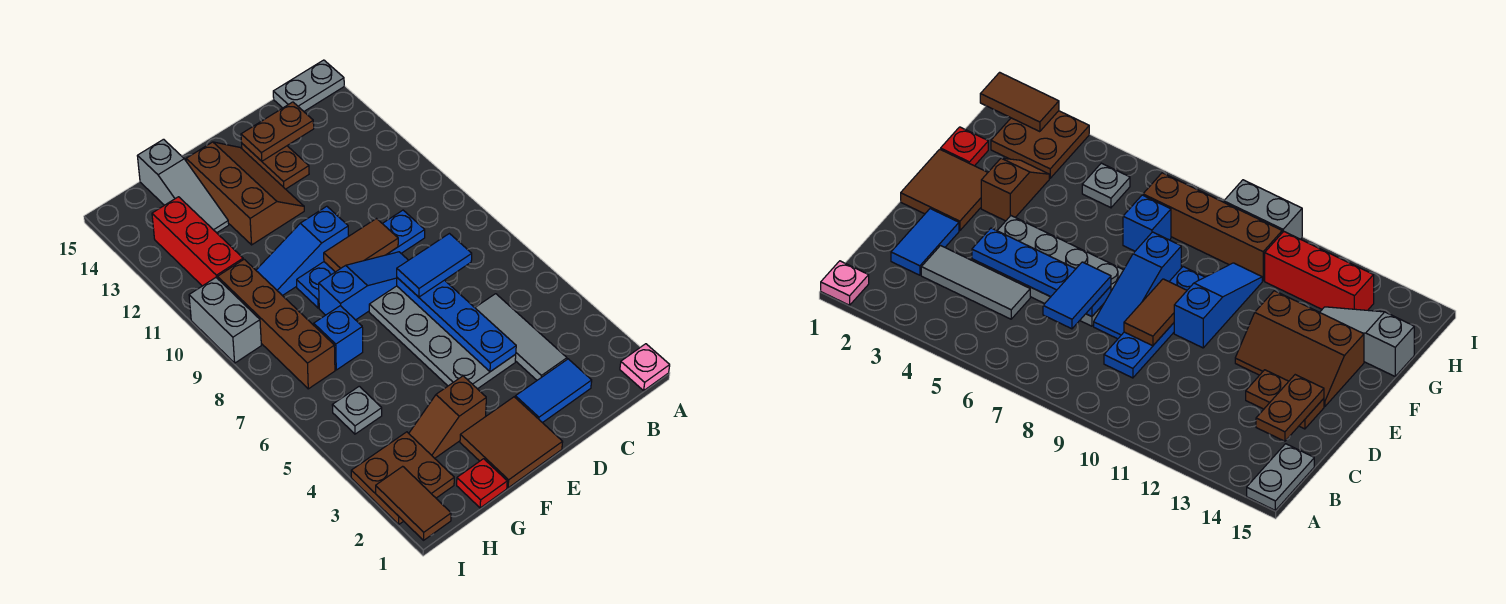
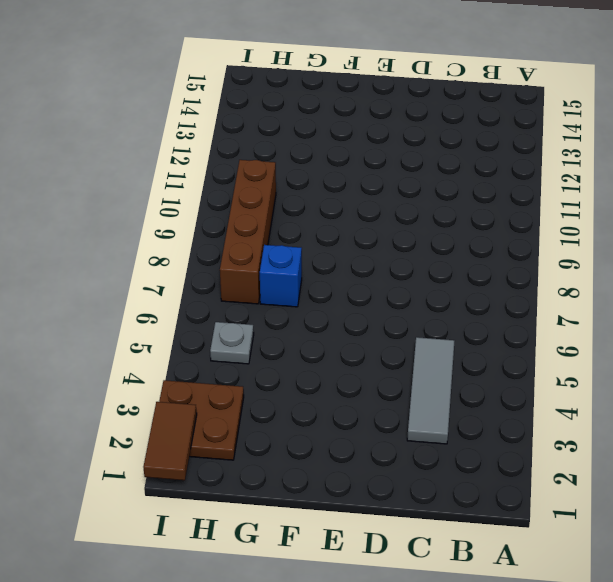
none -> pink plate A1 level 1
none -> grey plate A15:B15 level 1
none -> blue tile C2:D2 level 1

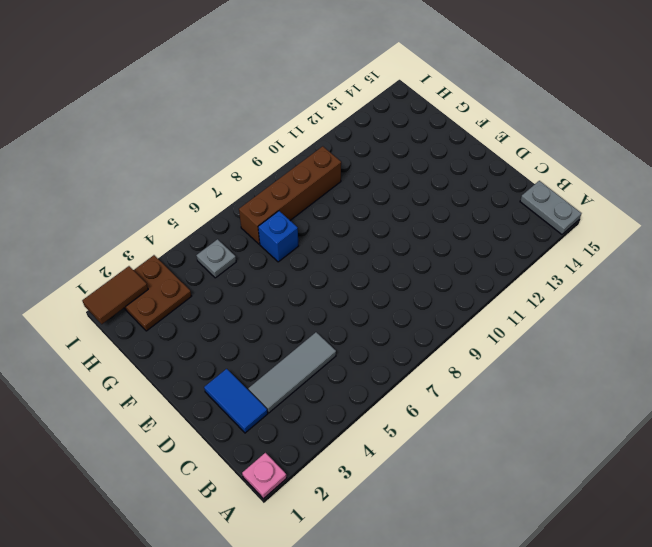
none -> blue plate C9:F9 level 1
none -> grey plate D4:E7 level 1
none -> blue slope D8:F8 level 1 top F

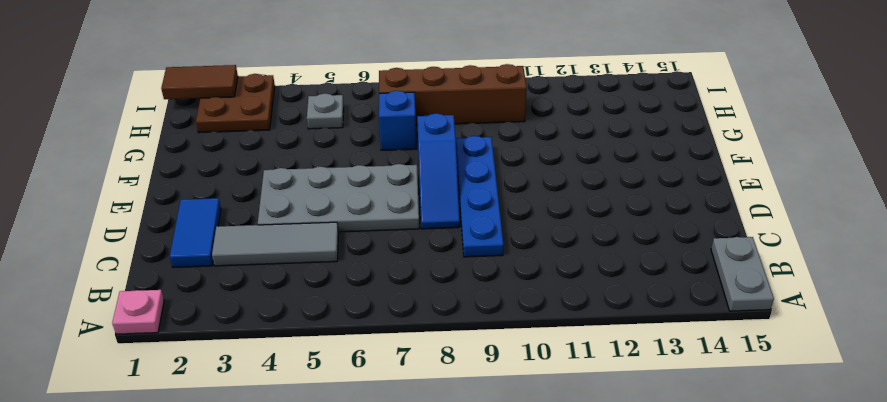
none -> brown plate D13:D14 level 1
none -> brown tile E1:F2 level 1
none -> blue slope E10:G10 level 1 top E

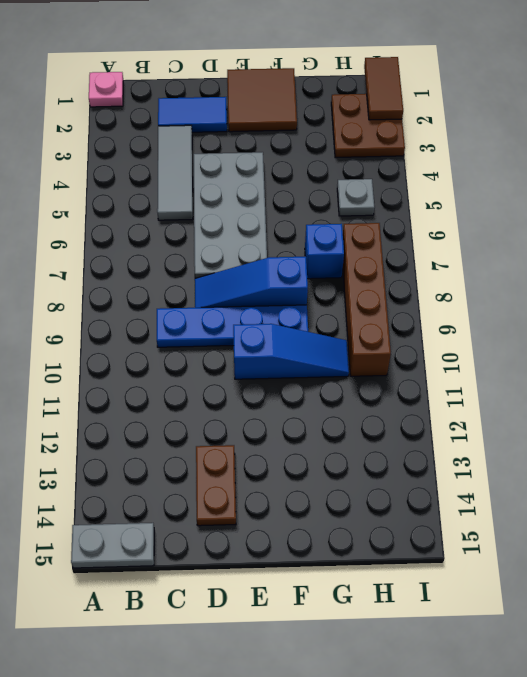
none -> brown slope E12:F14 level 1 top F
none -> brown slope F3:G3 level 1 top F
none -> red plate G1 level 1

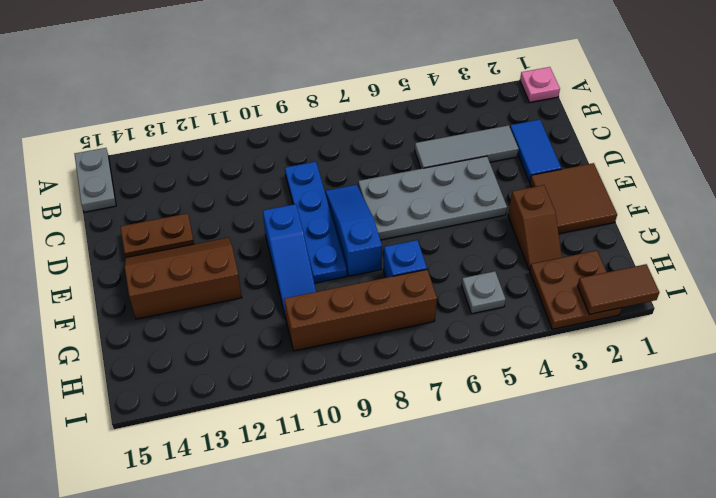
none -> red plate G1 level 1
none -> grey slope G13:G15 level 1 top 15
none -> red brick H11:H13 level 1

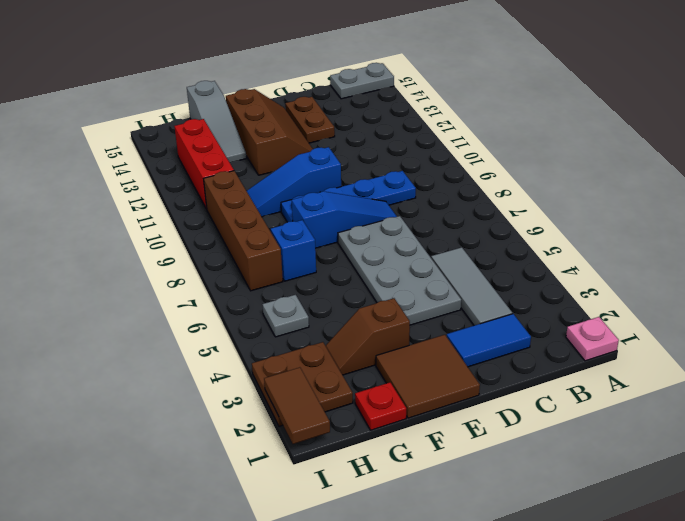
none -> grey brick I9:I10 level 1
none -> brown plate C14:D14 level 2
none -> blue plate D4:D7 level 2

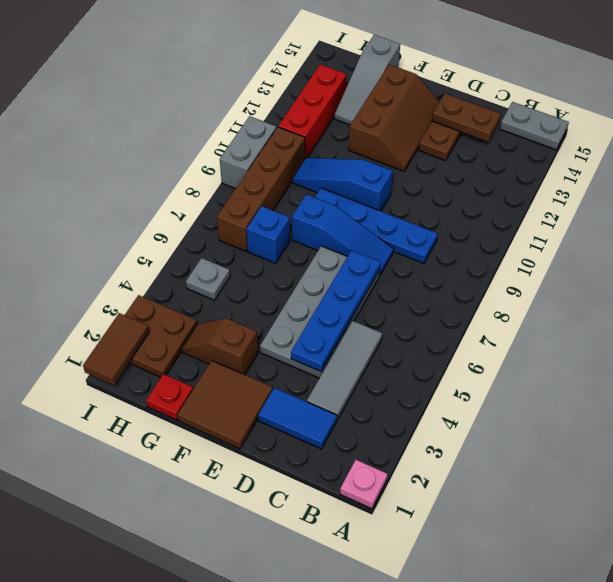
none -> brown tile D9:E9 level 2
none -> blue tile C7:D7 level 3

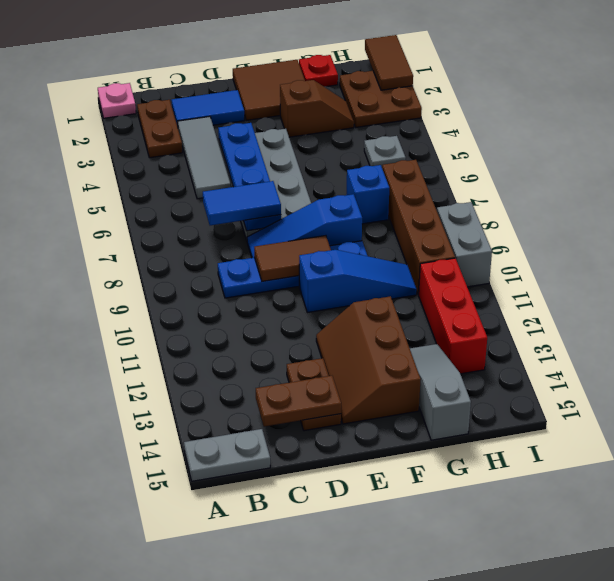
brown plate B2:B3 level 1 -> none

